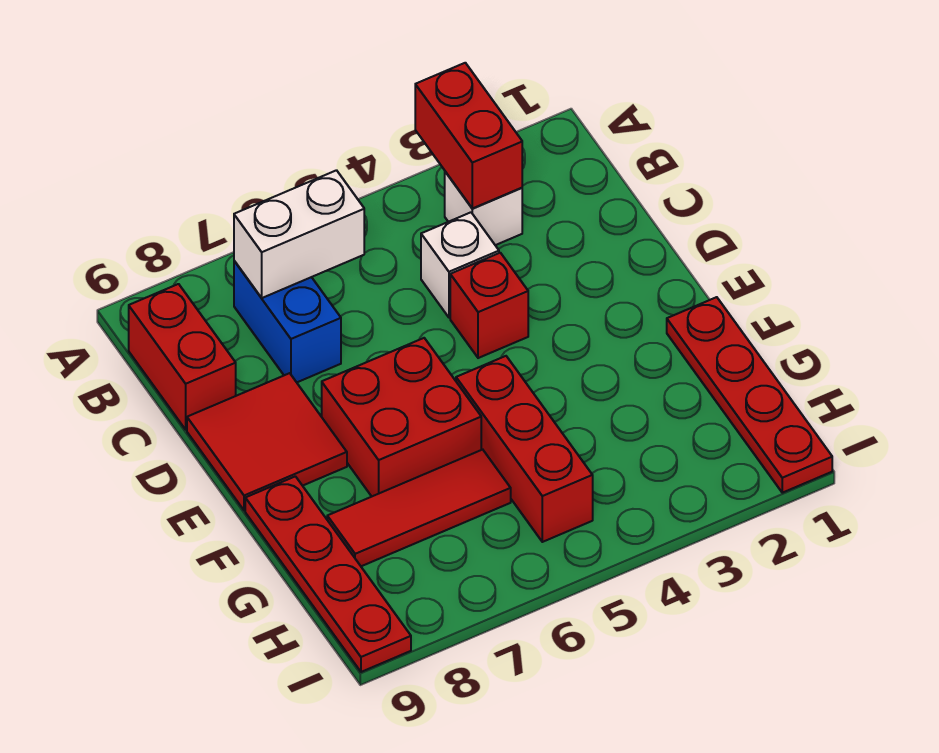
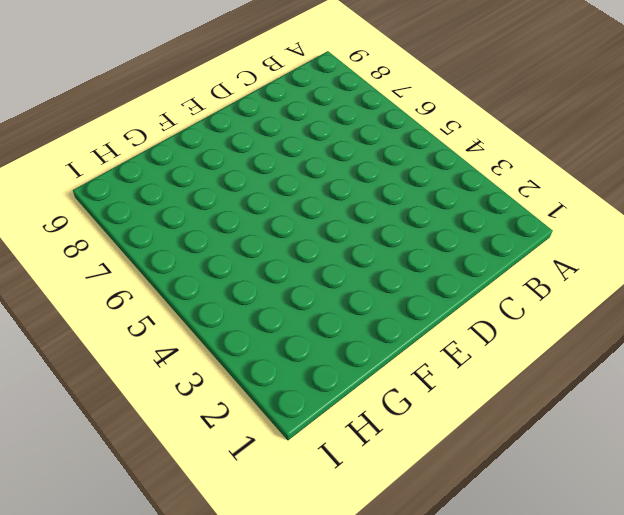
none -> white brick B3 level 1
none -> blue brick B7:C7 level 1
none -> red brick B9:C9 level 1

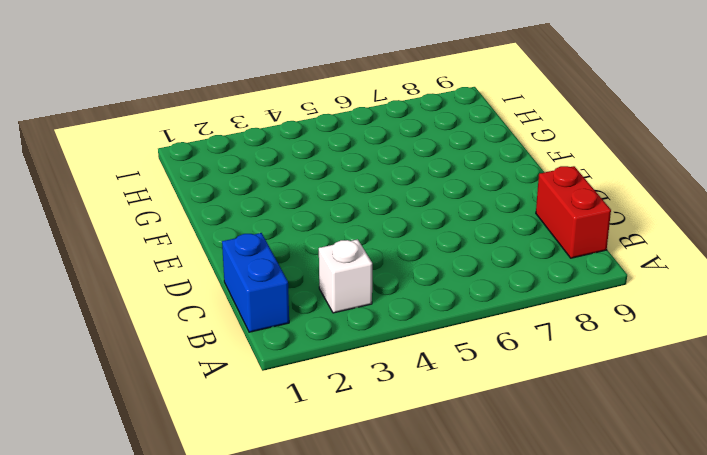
blue brick B1:C1 level 1 -> blue brick B7:C7 level 1
none -> white brick C4 level 1
none -> red brick D4 level 1
none -> red tile D8:E9 level 1

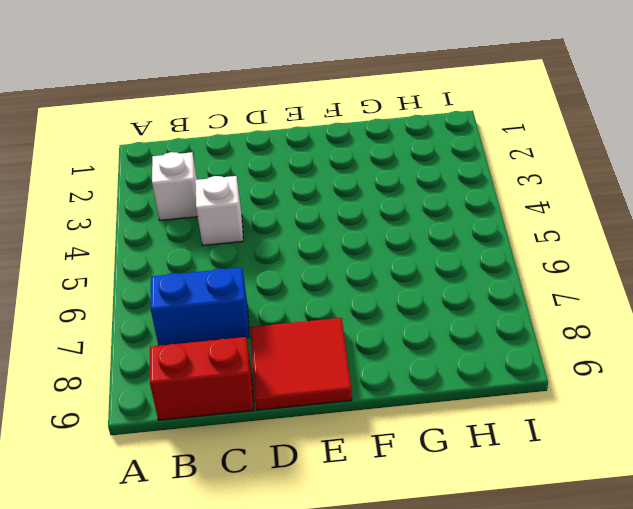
none -> red brick D4 level 1
none -> red brick E6:F7 level 1
none -> red plate F1:I1 level 1

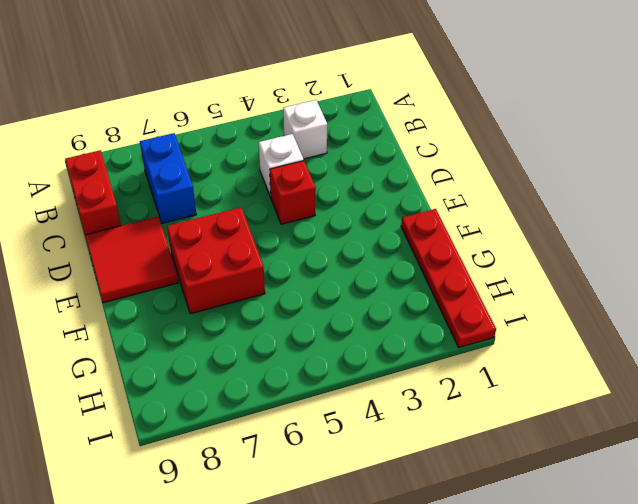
none -> red brick F5:H5 level 1
none -> red plate F9:I9 level 1
none -> red tile G6:G8 level 1

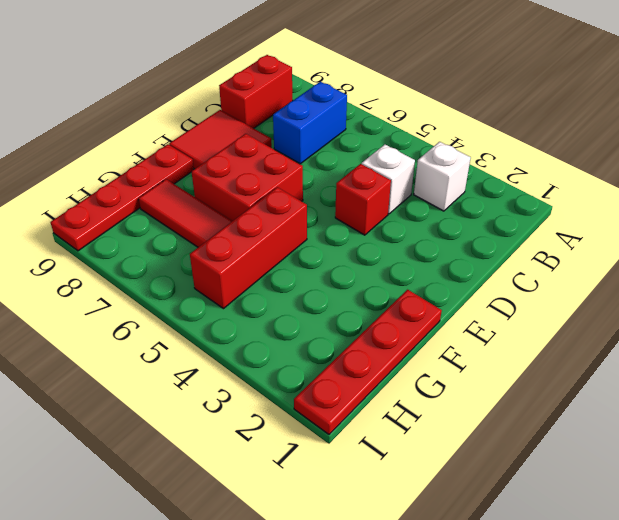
none -> red brick A3:B3 level 2
none -> white brick B6:B7 level 2

